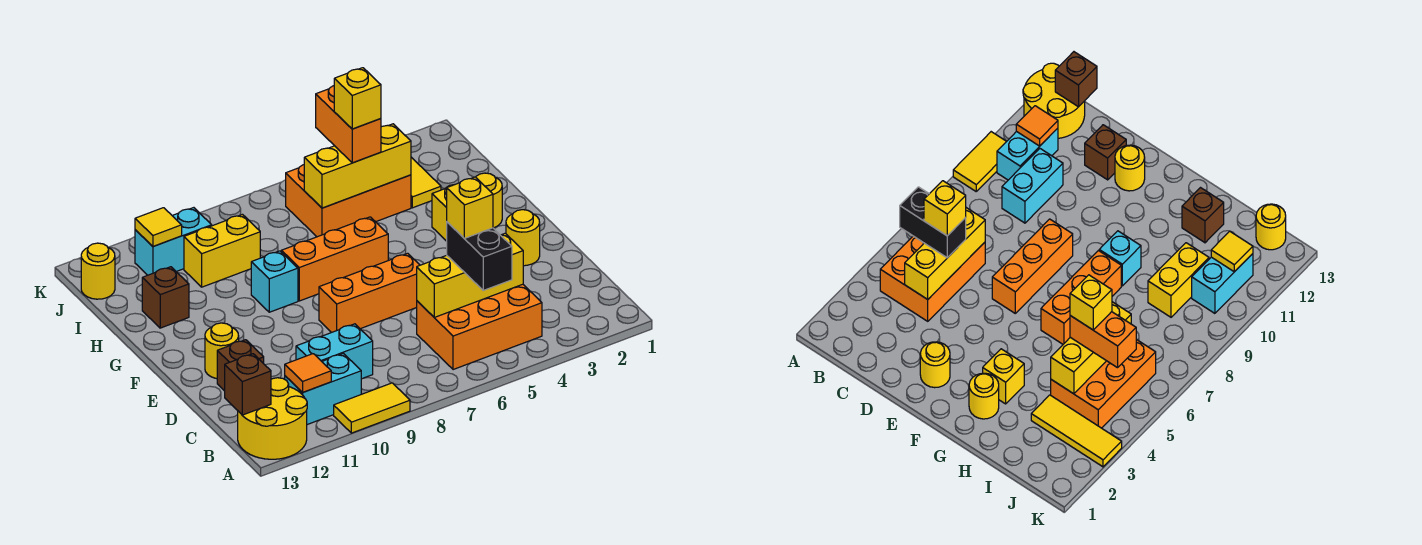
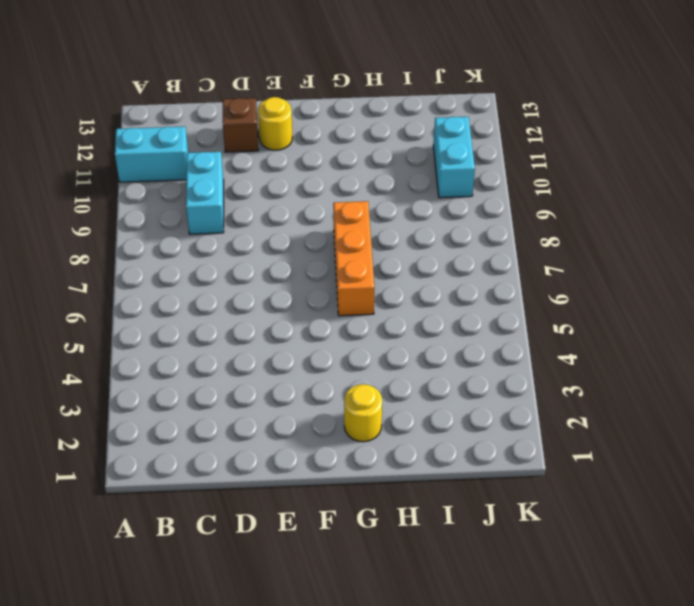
cyan brick A11:B11 level 1 -> cyan brick B10:B11 level 1
none -> yellow tile A9:A10 level 1
none -> yellow round brick A12:B13 level 1
none -> orange brick B4:C6 level 1

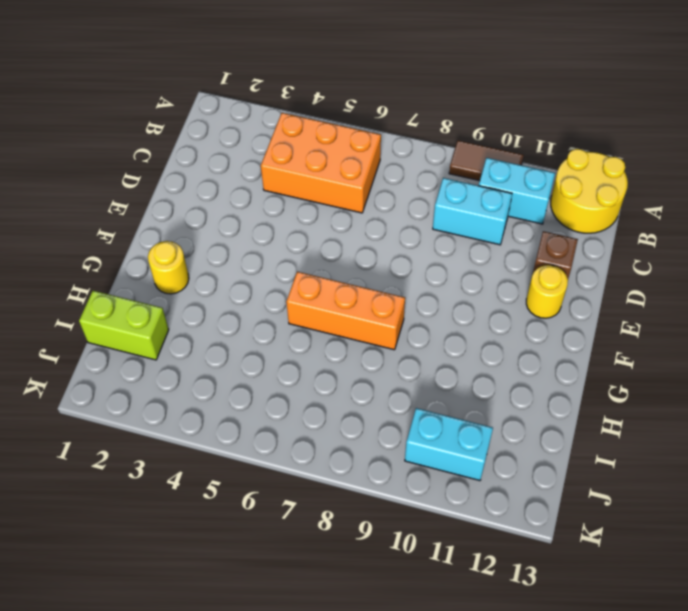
brown tile A9:A10 level 1 -> yellow tile A9:A10 level 1
lime brick I1:I2 level 1 -> none
none -> yellow round brick E2 level 1
none -> orange brick E6:E8 level 1
none -> yellow brick G3 level 1

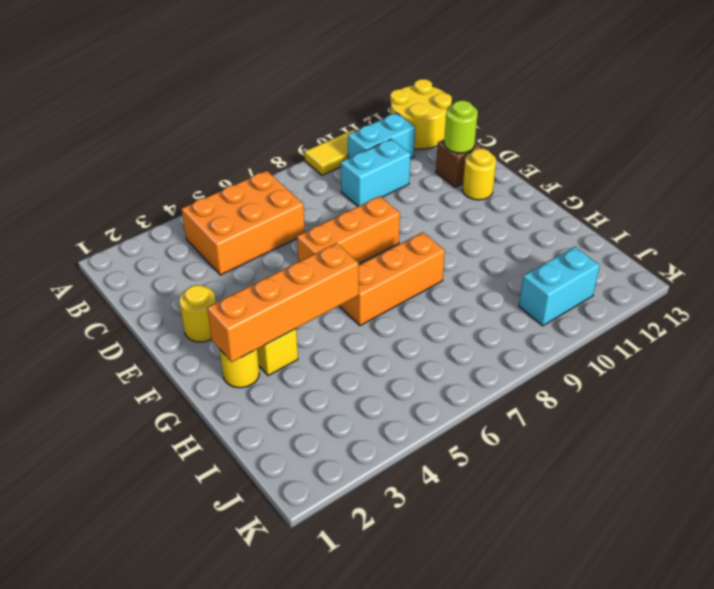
lime round brick D12 level 2 -> none
orange brick G2:G5 level 2 -> none
none -> cyan brick G9 level 1
none -> brown brick H12 level 1
none -> yellow tile I3:K3 level 1

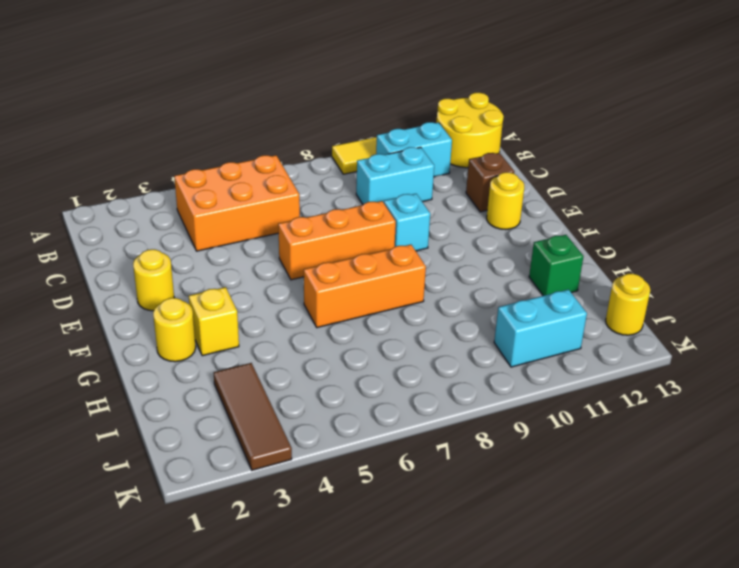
cyan brick E9 level 1 -> cyan brick G9 level 1
green brick H12 level 1 -> brown brick H12 level 1
brown tile I3:K3 level 1 -> yellow tile I3:K3 level 1
none -> orange brick I4:J6 level 1
none -> yellow brick I9:I10 level 1
none -> orange tile B11 level 2

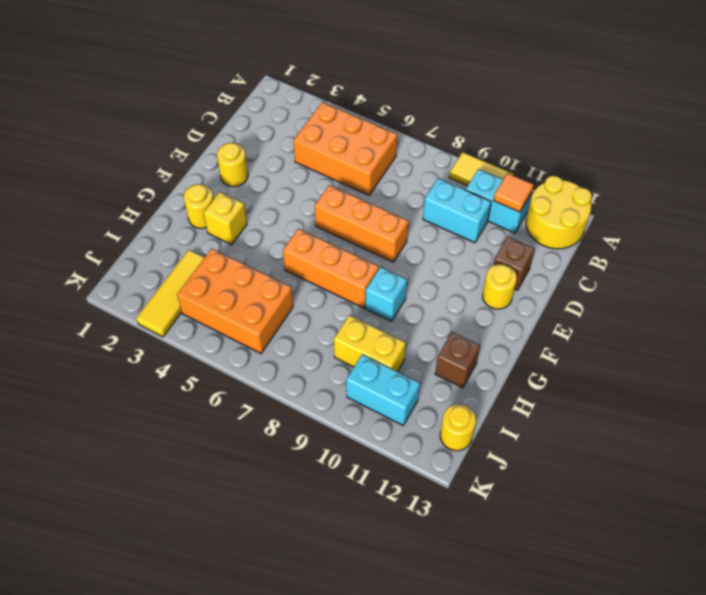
none -> brown brick B13 level 2
none -> yellow brick C4:C6 level 2
none -> yellow brick I4:I6 level 2

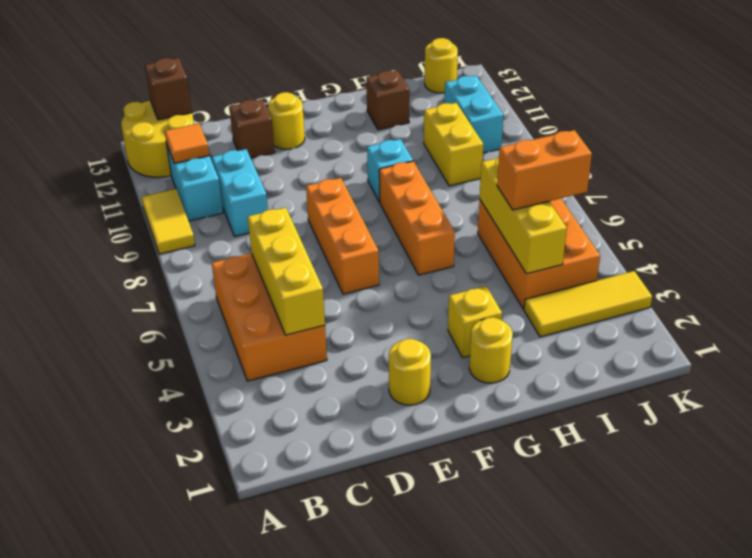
none -> yellow tile J11 level 2
none -> black brick B5:C5 level 3
none -> yellow brick C5 level 4

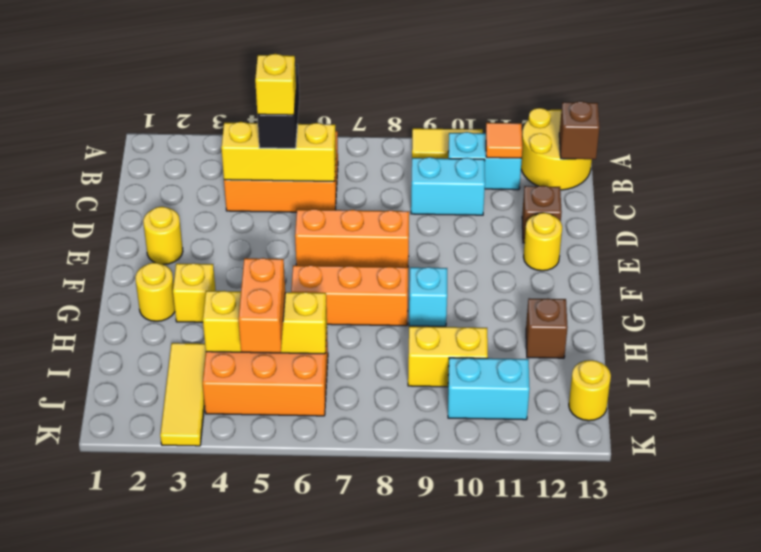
none -> yellow tile J11 level 2
none -> yellow brick I5 level 4

